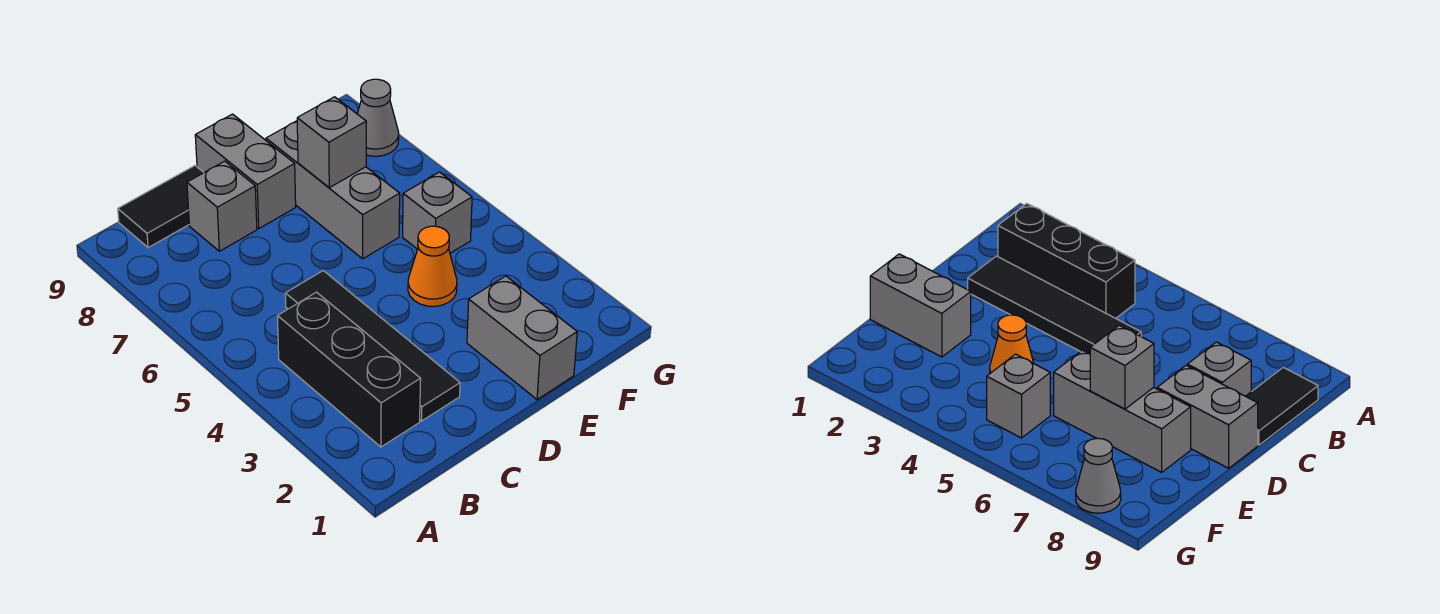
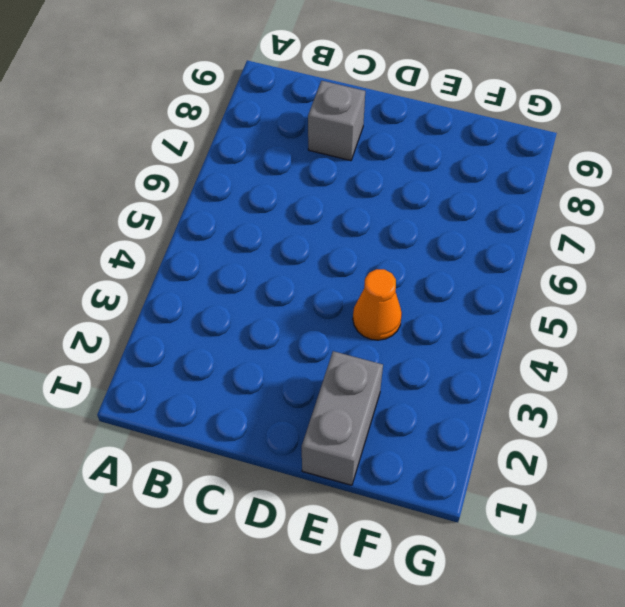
none -> black brick B2:B4 level 1
none -> black tile B9:C9 level 1

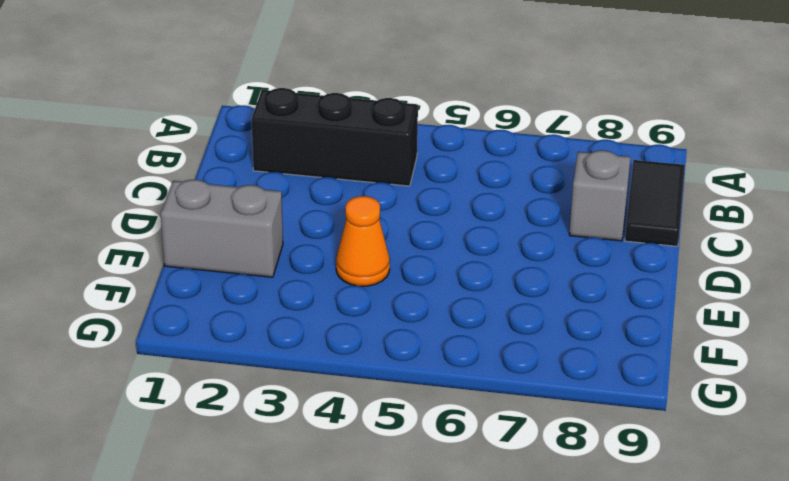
none -> black tile C2:C5 level 1
none -> grey brick D8:D9 level 1

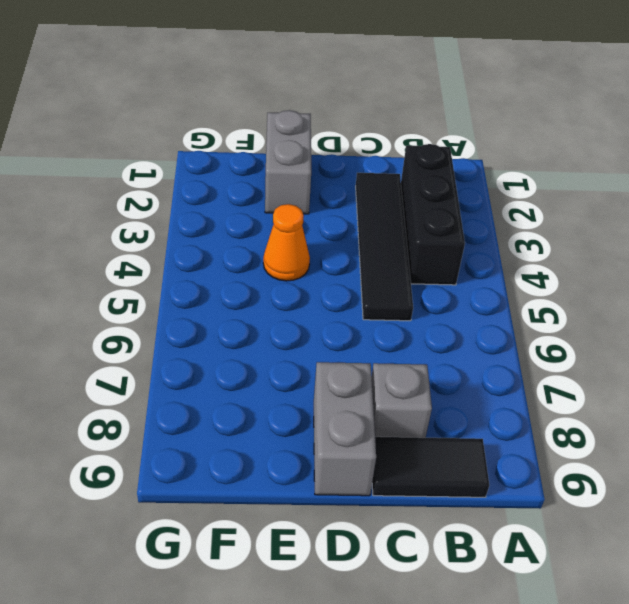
none -> grey brick E6:E8 level 1
none -> grey brick F5 level 1

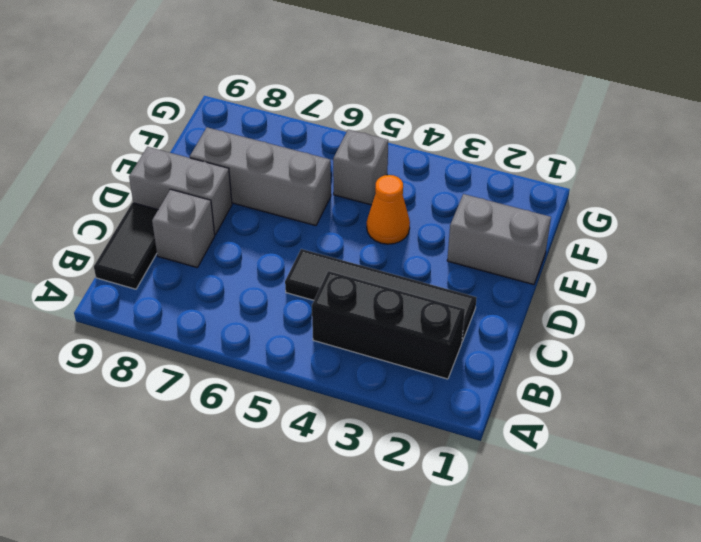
none -> grey cone G8 level 1
none -> grey brick E7 level 2

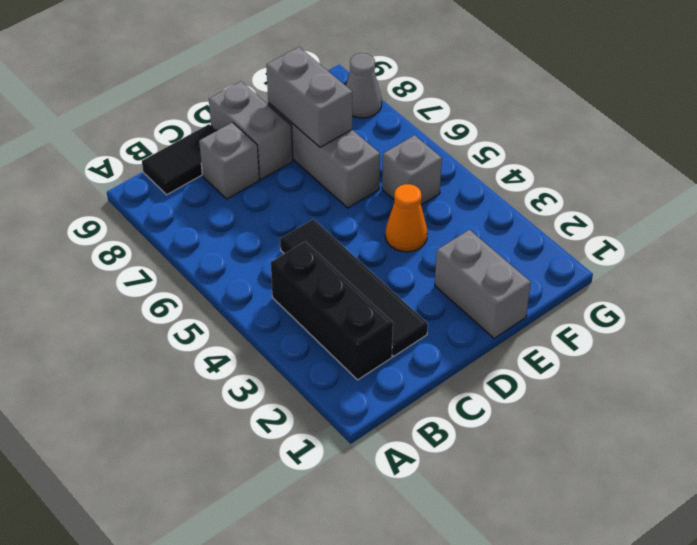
grey brick E7:E8 level 2 -> grey brick E7 level 2

